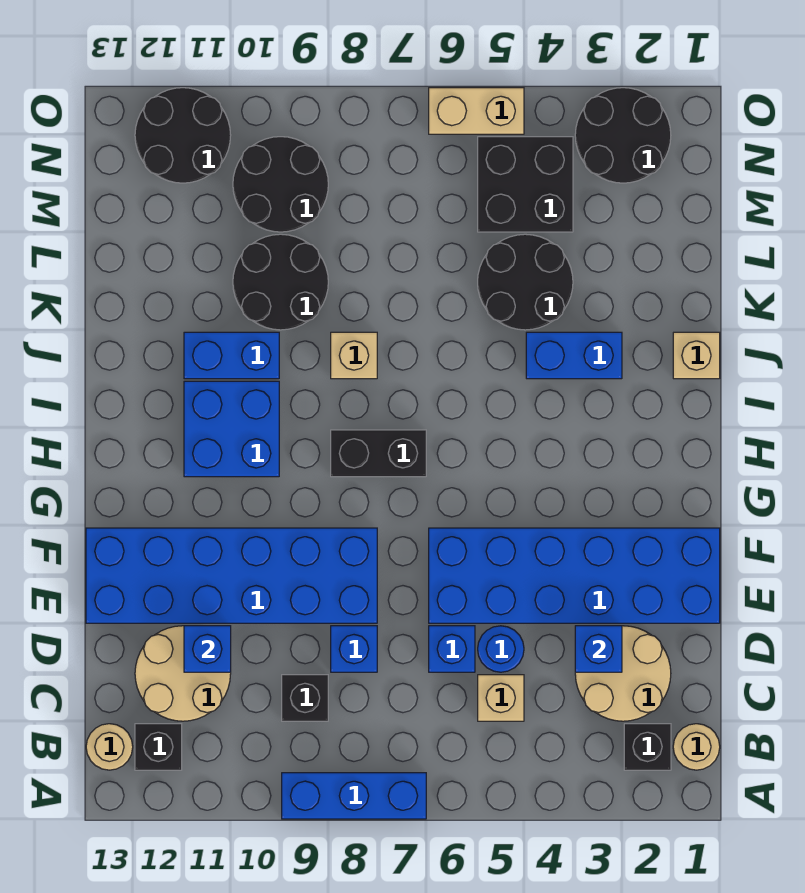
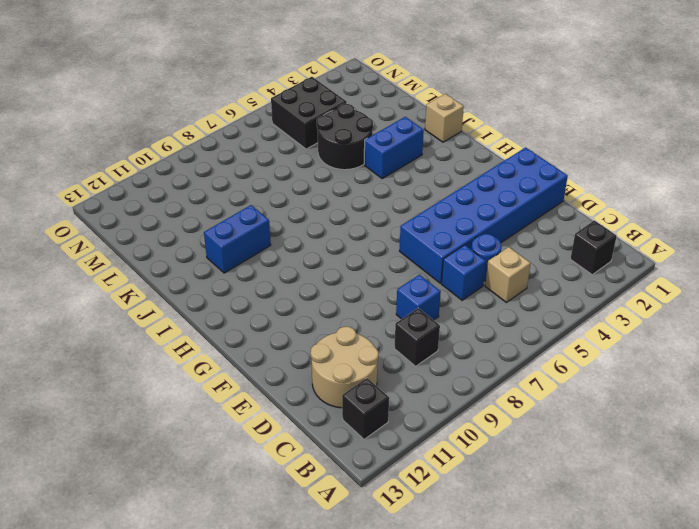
none -> blue brick A7:A9 level 1
none -> tan round brick B1 level 1
none -> tan round brick B13 level 1

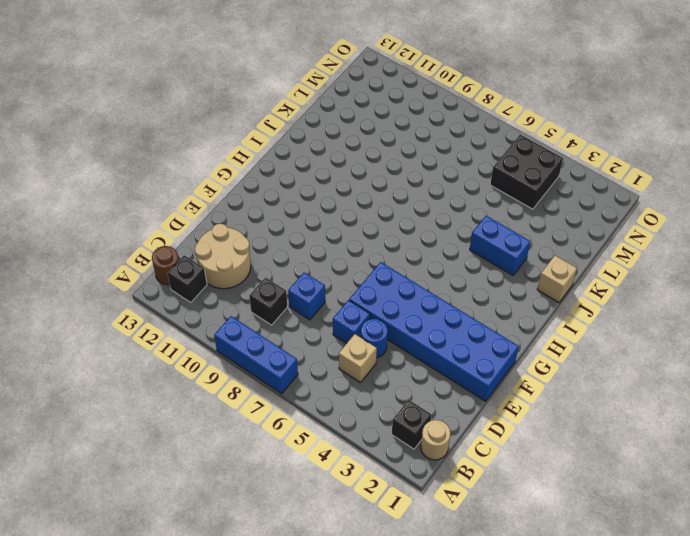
brown round brick B13 level 1 -> tan round brick B13 level 1
none -> tan round brick C2:D3 level 1
none -> blue brick E8:F13 level 1
none -> black brick H7:H8 level 1

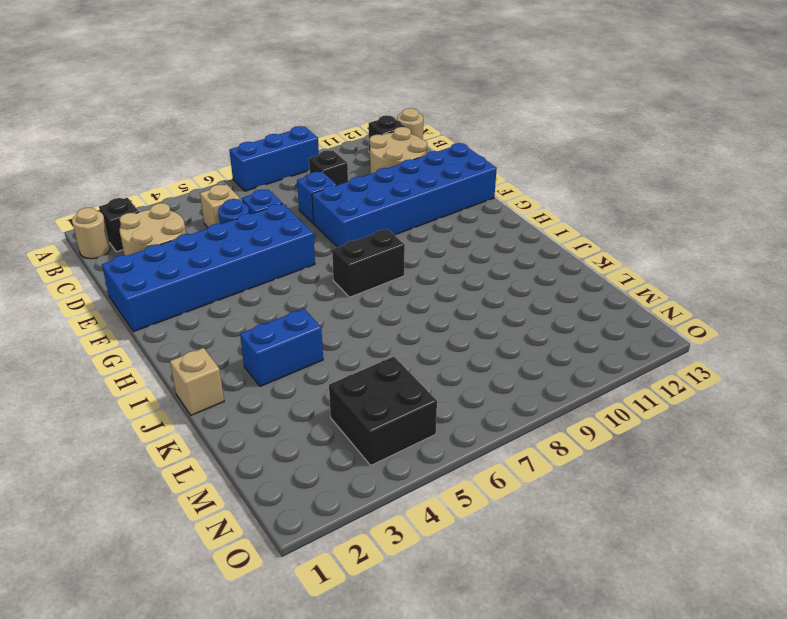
none -> blue brick H10:I11 level 1
none -> tan brick J8 level 1
none -> blue brick J10:J11 level 1

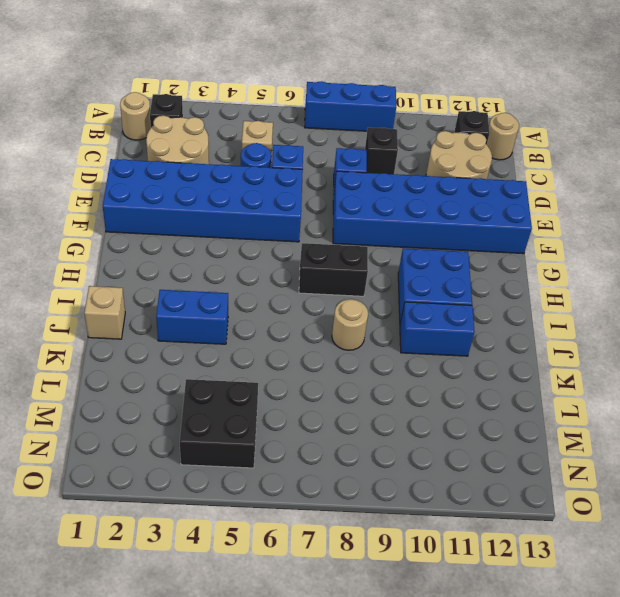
tan round brick J8 level 1 -> tan brick J8 level 1
none -> black round brick K4:L5 level 1
none -> black round brick K9:L10 level 1
none -> black round brick M9:N10 level 1

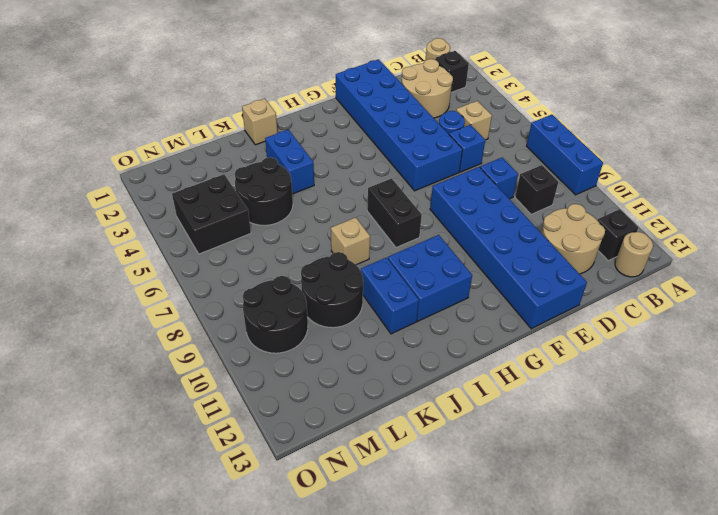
none -> black round brick N2:O3 level 1
none -> black round brick N11:O12 level 1
none -> tan brick O5:O6 level 1

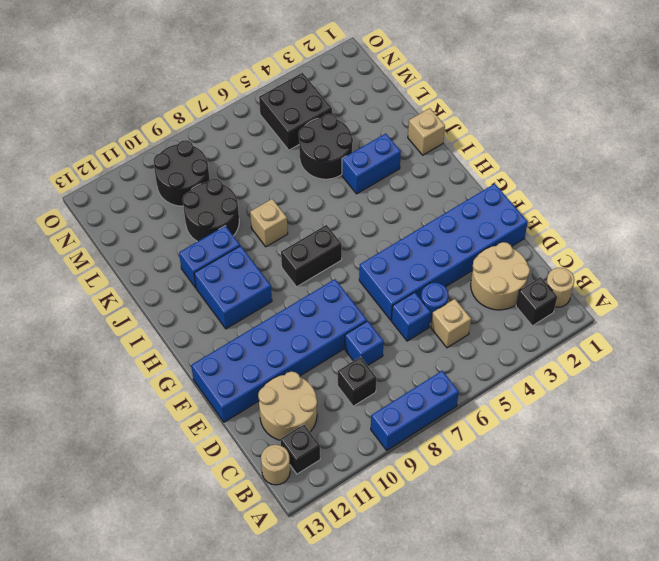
none -> black round brick N2:O3 level 1
none -> black round brick N11:O12 level 1
none -> tan brick O5:O6 level 1

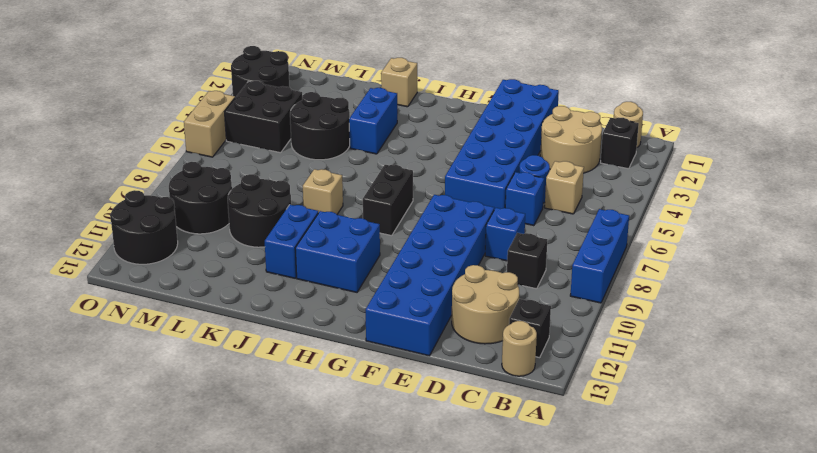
none -> blue brick D3 level 2
none -> blue brick D11 level 2

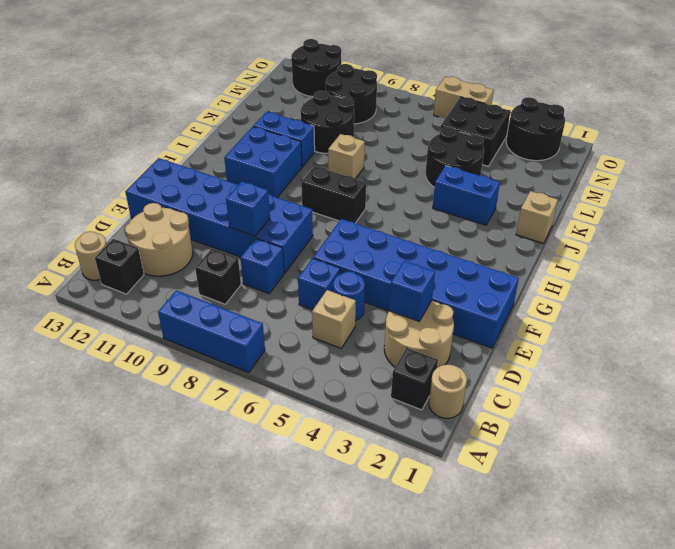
blue brick E9 level 2 -> blue brick D11 level 2

